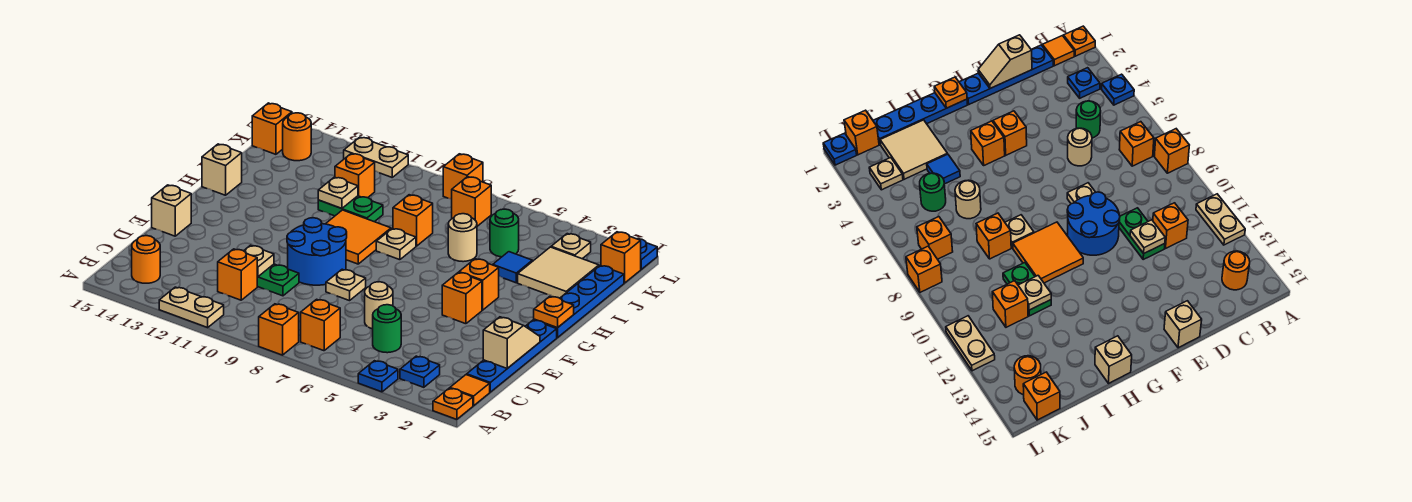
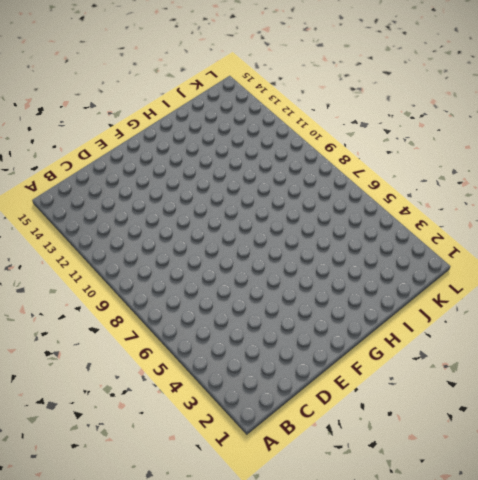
none -> orange plate A1 level 1
none -> blue plate A4 level 1
none -> orange brick A8 level 1
none -> tan plate A11:A12 level 1

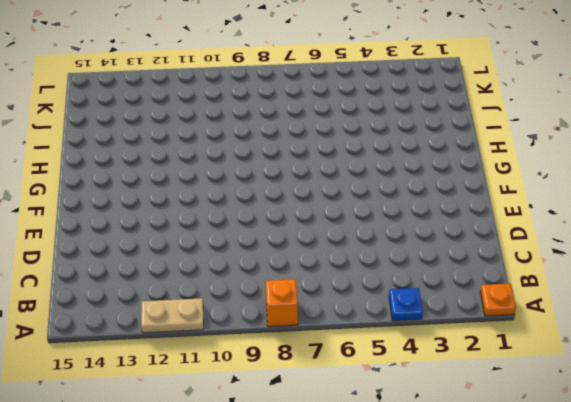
none -> orange tile B1 level 1
none -> blue plate B3 level 1
none -> orange brick B7 level 1
none -> orange round brick B14 level 1

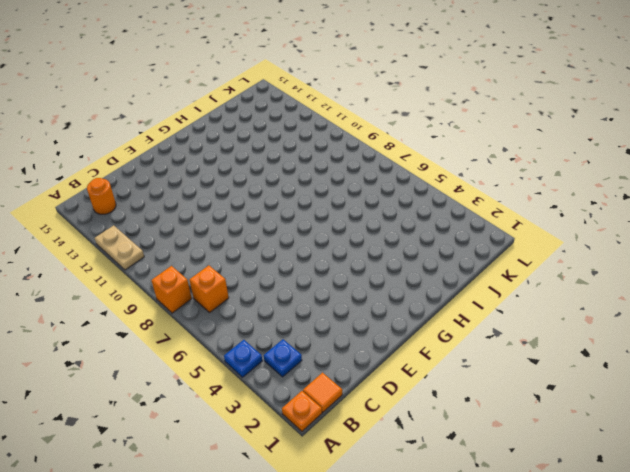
none -> blue plate C1:F1 level 1
none -> green round brick C5 level 1
none -> orange brick C11 level 1
none -> tan round brick D6 level 1

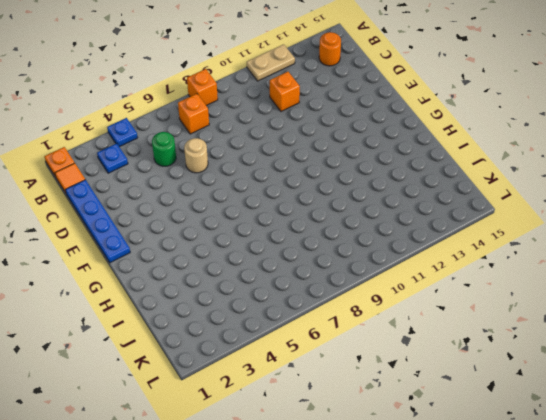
none -> green plate D10:D11 level 1
none -> tan plate E8 level 1
none -> blue round brick E9:F10 level 1
none -> tan brick E15 level 1

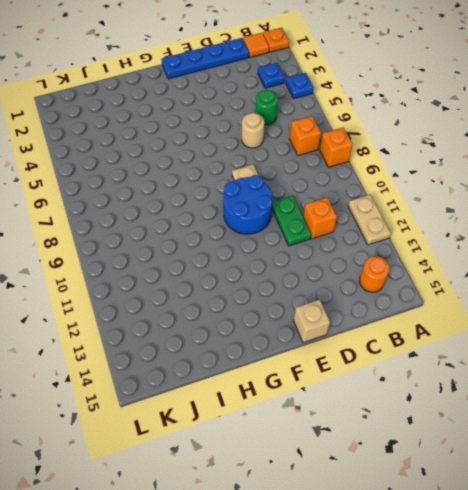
none -> orange brick F4 level 1
none -> blue plate G1:J1 level 1
none -> orange brick G4 level 1
none -> orange tile G9:H10 level 1

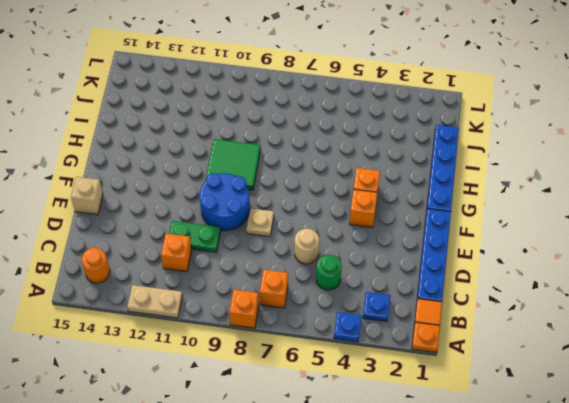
green tile G9:H10 level 1 -> orange tile G9:H10 level 1
none -> tan plate H8 level 1
none -> tan brick H15 level 1
none -> tan tile I2:J3 level 1
none -> blue tile I4 level 1

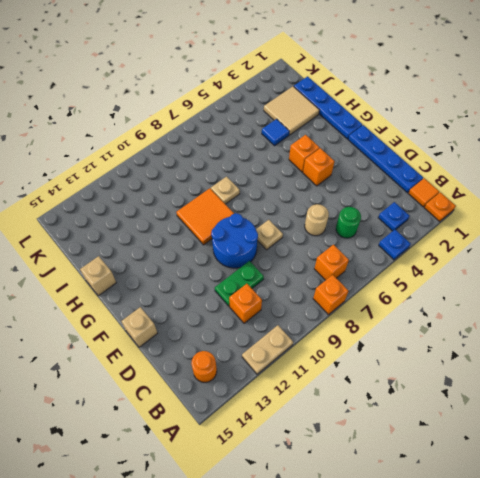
none -> tan round brick I6 level 1
none -> orange brick I8 level 1
none -> green plate I10:I11 level 1
none -> green round brick J5 level 1

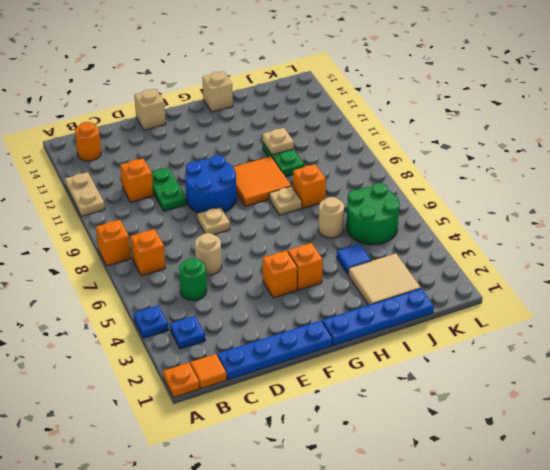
green round brick J5:K6 level 1 -> green round brick J5 level 1
none -> orange brick J11 level 1
none -> orange brick K1 level 1
none -> tan plate K3 level 1
none -> orange brick K7 level 1

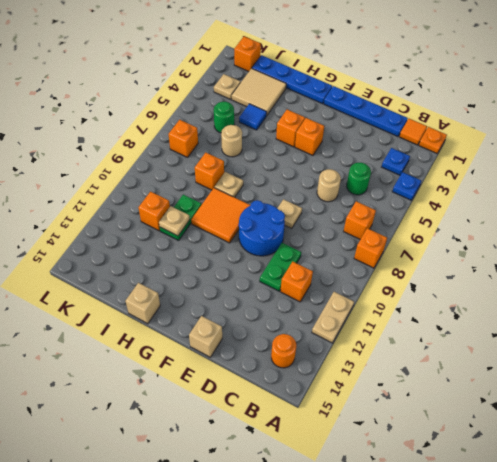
none -> orange round brick K14 level 1
none -> orange brick K15 level 1
none -> blue plate L1 level 1
none -> orange brick L8 level 1

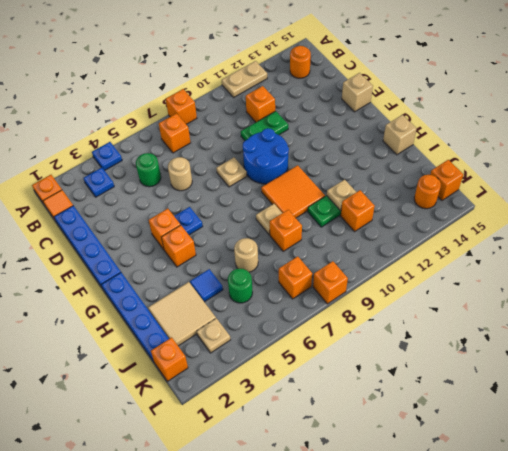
blue plate F5 level 1 -> blue plate L1 level 1
none -> tan plate L11:L12 level 1
none -> tan slope D1:E1 level 2 top D
none -> tan plate D11 level 2
none -> orange plate G1 level 2

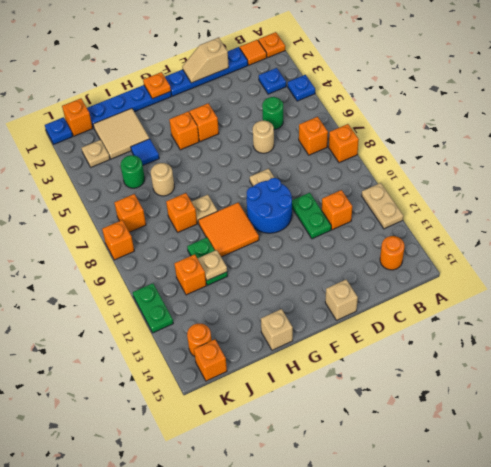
green plate L11:L12 level 1 -> tan plate L11:L12 level 1
none -> tan plate D11 level 2

